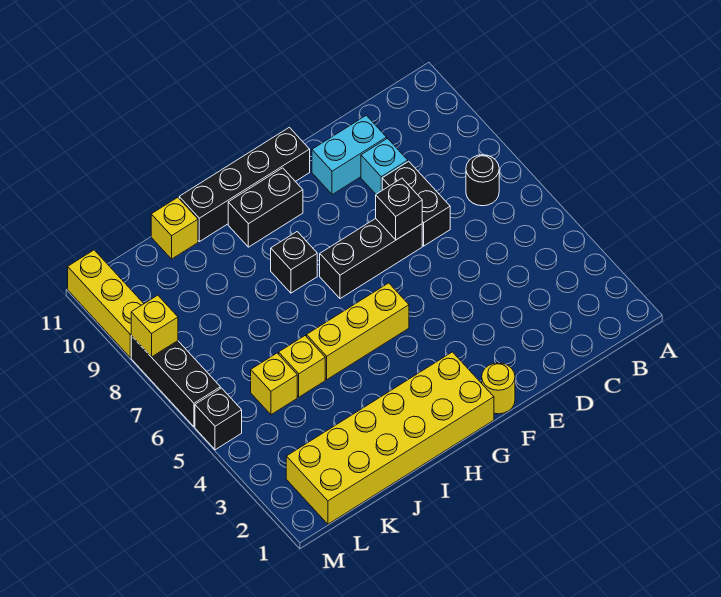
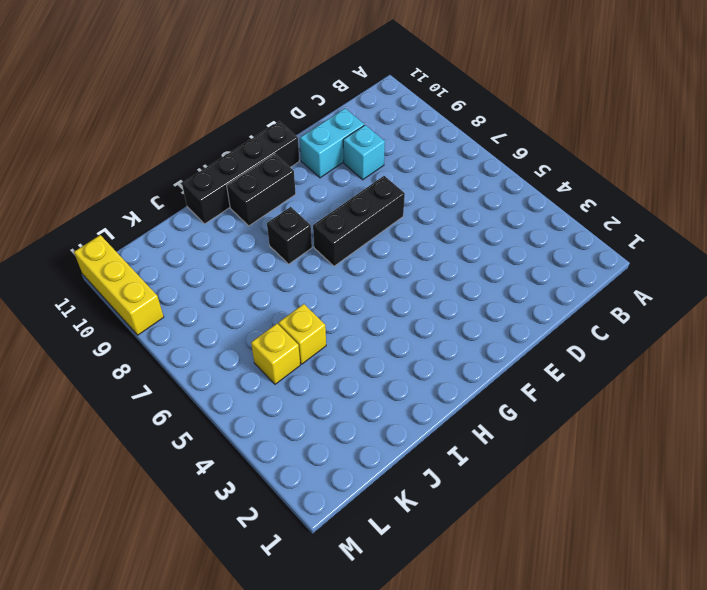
none -> black round brick B7 level 1
none -> black brick D7:D8 level 1
none -> yellow round brick F1 level 1

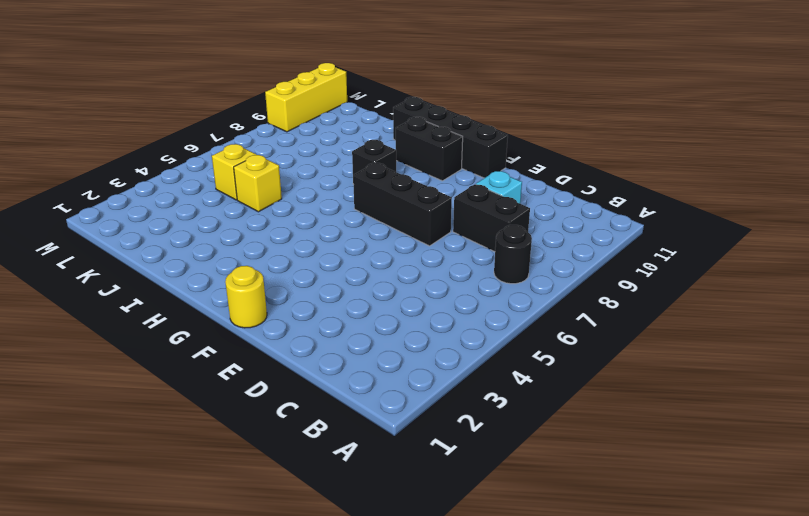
black brick C8:D8 level 1 -> black brick D7:D8 level 1
none -> cyan brick D10:E10 level 1
none -> yellow brick G1:L2 level 1
none -> yellow brick G5:I5 level 1

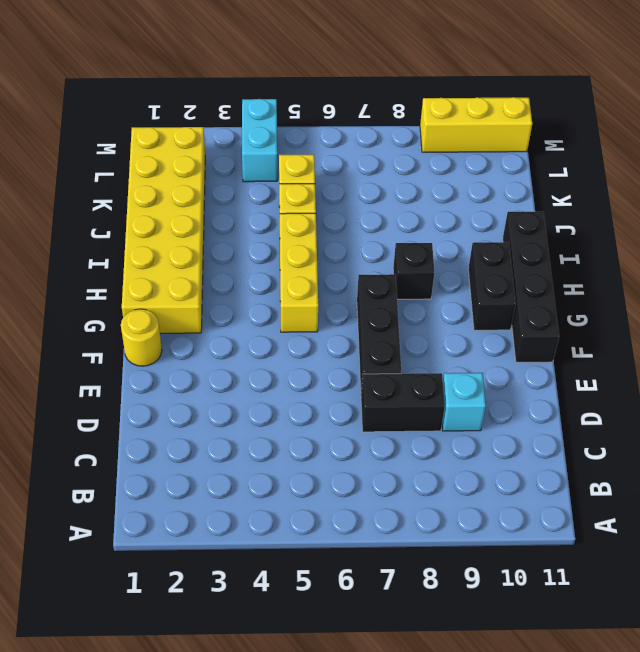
cyan brick L4:M4 level 1 -> cyan brick D10:E10 level 1
none -> black round brick B7 level 1
none -> yellow brick J11 level 1
none -> black brick M5 level 1

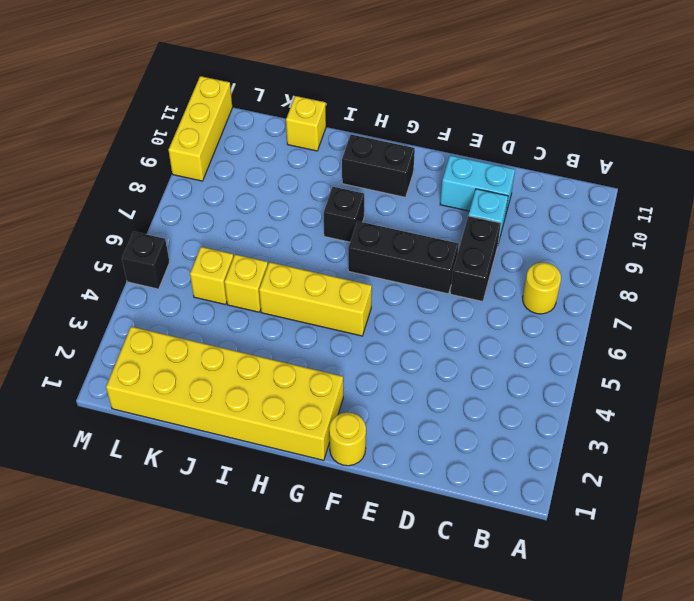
yellow round brick B7 level 1 -> black round brick B7 level 1
none -> black brick F11:I11 level 1
none -> black brick M6:M8 level 1
none -> black brick E7 level 2

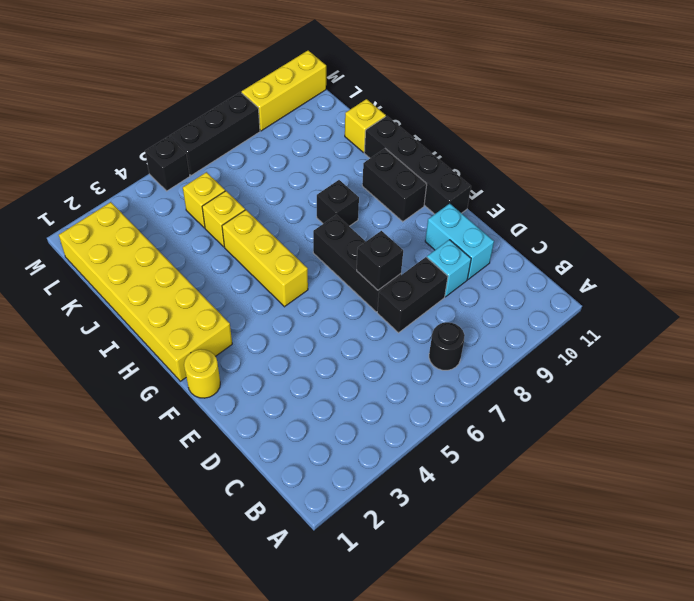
none -> yellow brick M8 level 2

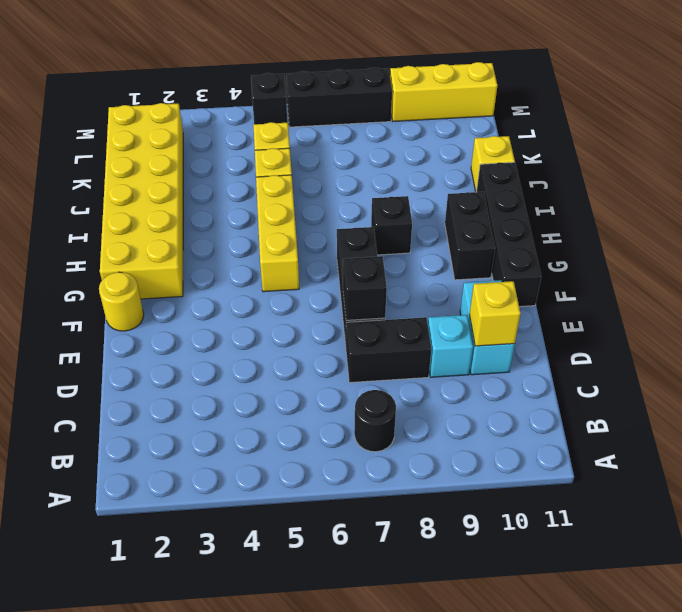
yellow brick D10 level 2 -> yellow brick M8 level 2

